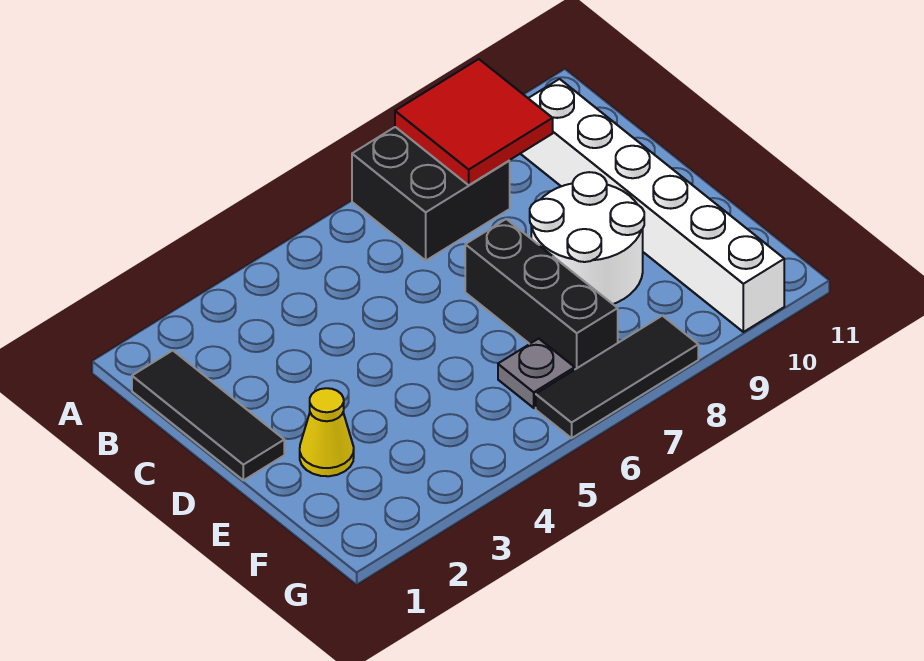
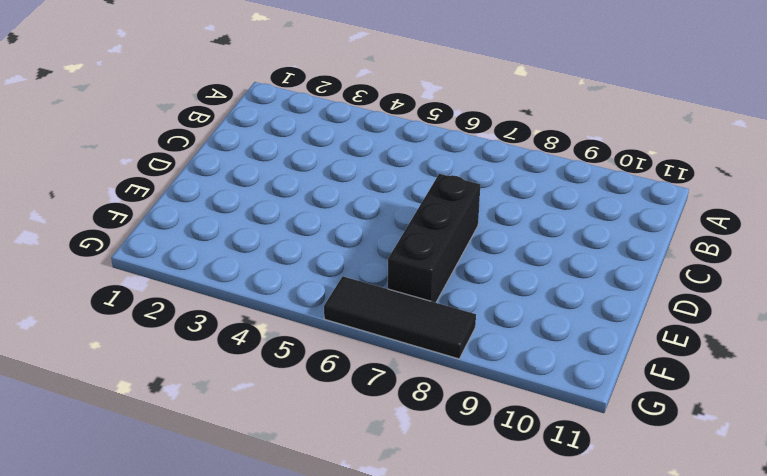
none -> black brick A7:B8 level 1
none -> black tile B1:D1 level 1

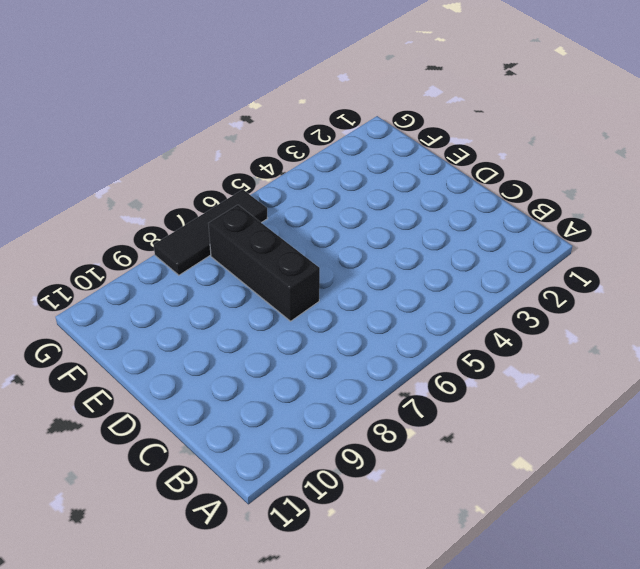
none -> black brick A7:B8 level 1
none -> black tile B1:D1 level 1

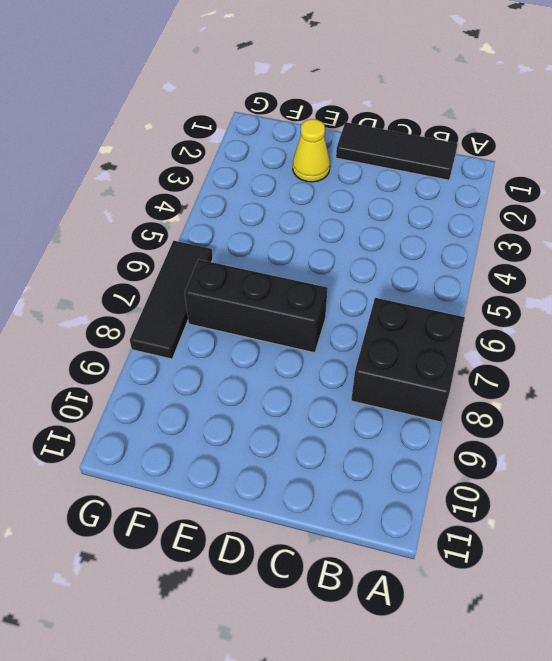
none -> white brick B10:G10 level 1
none -> white round brick D8:E9 level 1

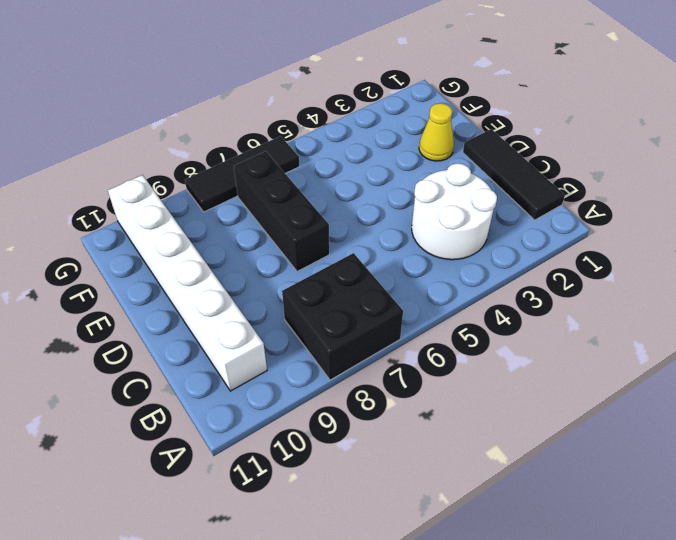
white round brick B3:C4 level 1 -> white round brick D8:E9 level 1
none -> grey plate F6 level 1
none -> red tile A8:B9 level 2

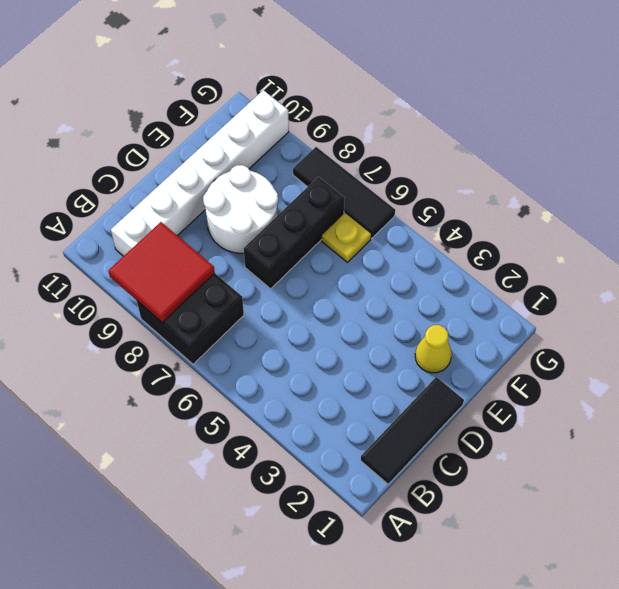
yellow plate F6 level 1 -> grey plate F6 level 1

